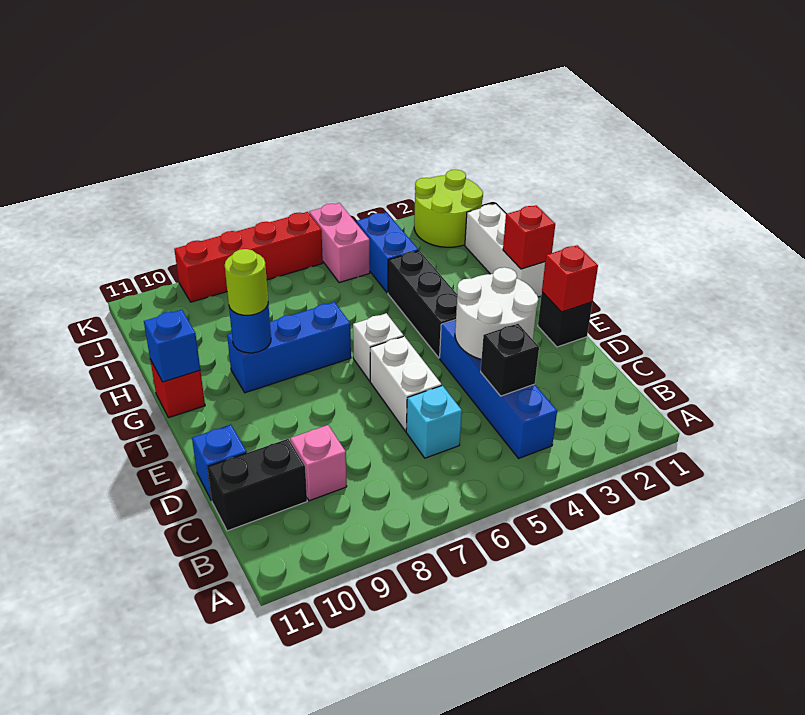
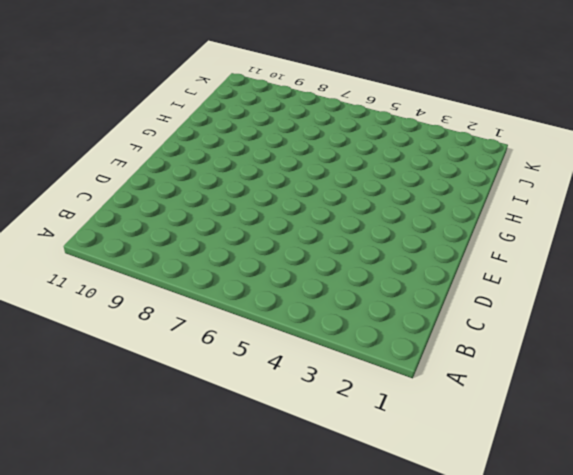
none -> blue brick B4:E4 level 1
none -> cyan brick C6 level 1
none -> pink brick C9 level 1

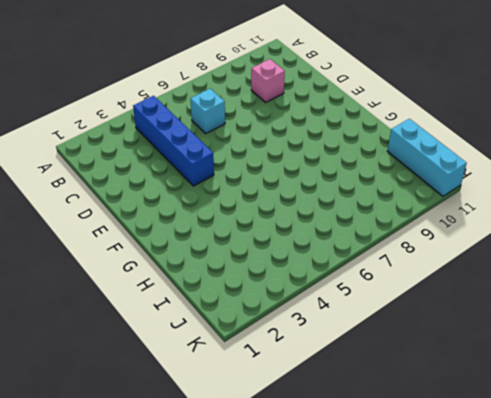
cyan brick I11:K11 level 1 -> none
none -> black brick C10:C11 level 1
none -> white brick D6:E6 level 1
none -> blue brick D11 level 1

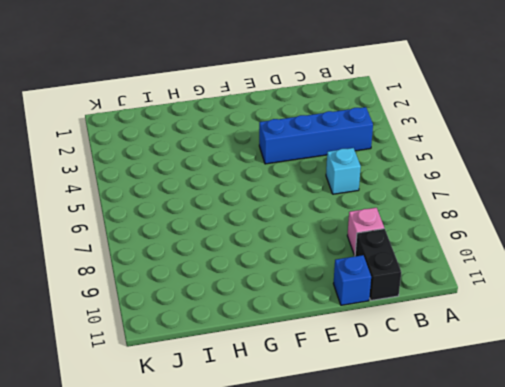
none -> white brick D6:E6 level 1
none -> black brick E1 level 1
none -> black brick F4:H4 level 1

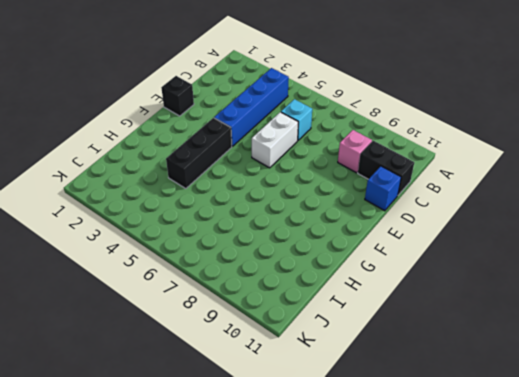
none -> white brick F6 level 1
none -> white brick G1:I1 level 1
none -> blue brick G7:G9 level 1

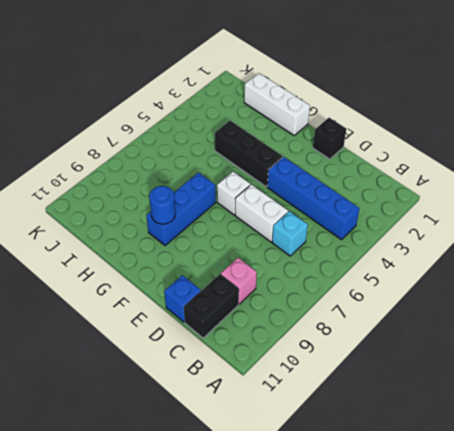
none -> red brick G11 level 1
none -> blue brick I4:J4 level 1
none -> lime round brick J1:K2 level 1

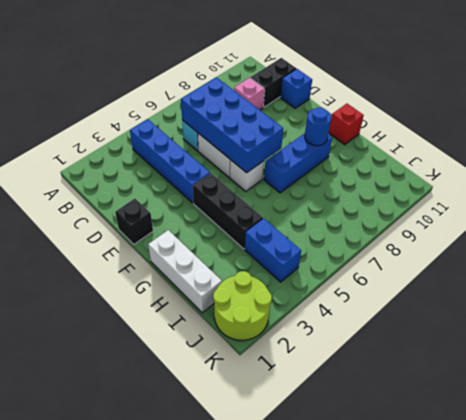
blue brick C6:F7 level 2 -> none
none -> pink brick J5:K5 level 1
none -> red brick K6:K9 level 1
none -> black brick C4 level 2

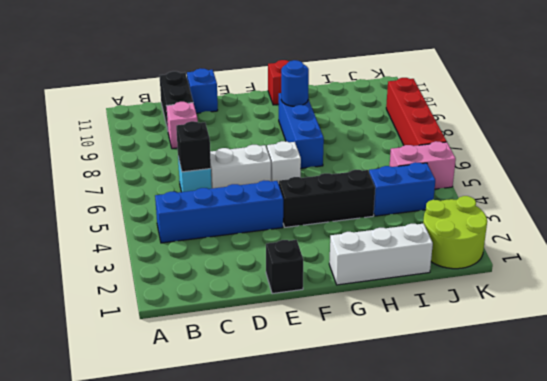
black brick C6 level 2 -> black brick C4 level 2
none -> white round brick D3:E4 level 2
none -> red brick E1 level 2
none -> red brick G1 level 2

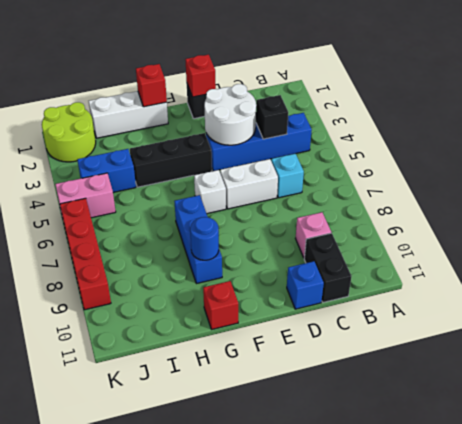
none -> blue brick G11 level 2
none -> lime round brick G9 level 3

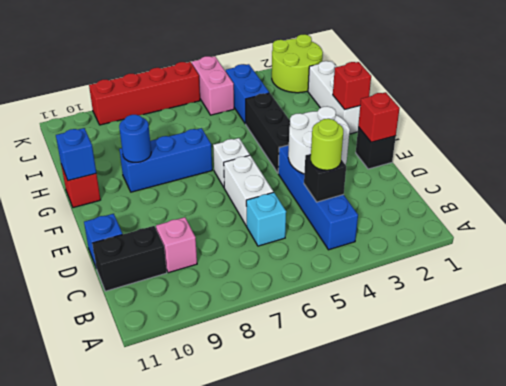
lime round brick C4 level 3 -> lime round brick G9 level 3

